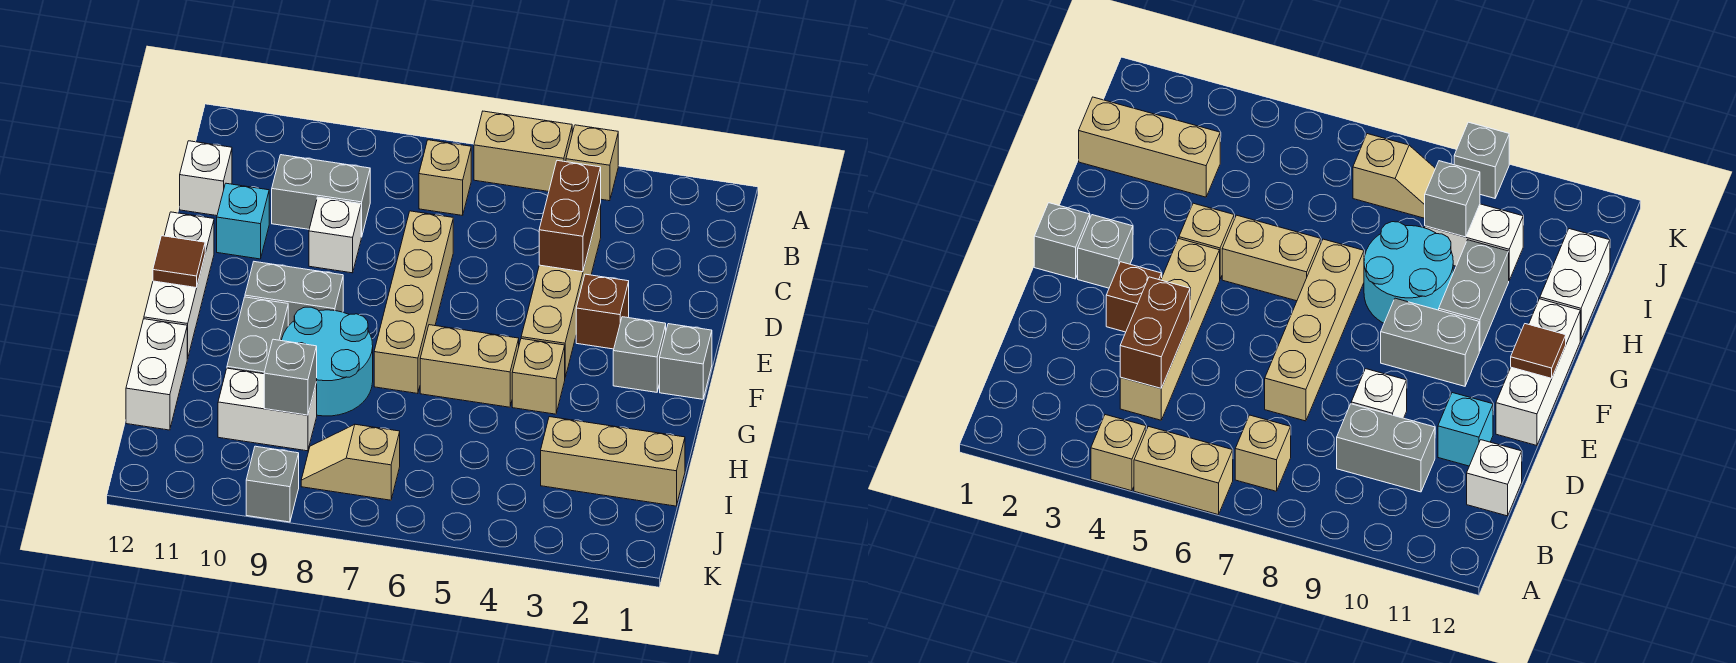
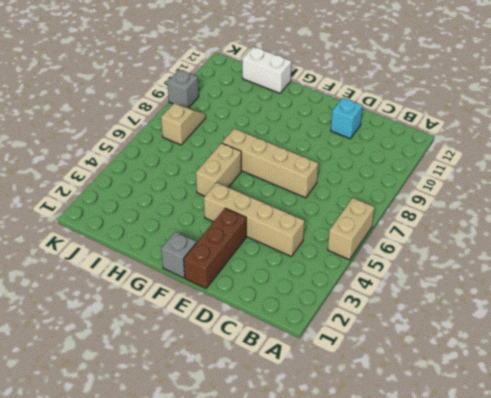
brown brick E1:E3 level 1 -> brown brick E3 level 1
none -> tan brick A4 level 1
none -> tan brick B7 level 1
none -> grey brick C9:C10 level 1

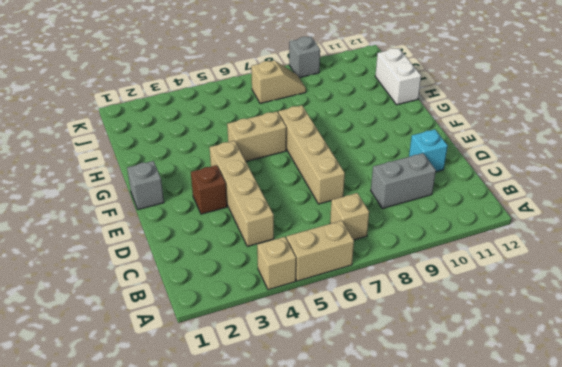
none -> white brick C12 level 1
none -> white brick D9 level 1
none -> white brick E12:G12 level 1

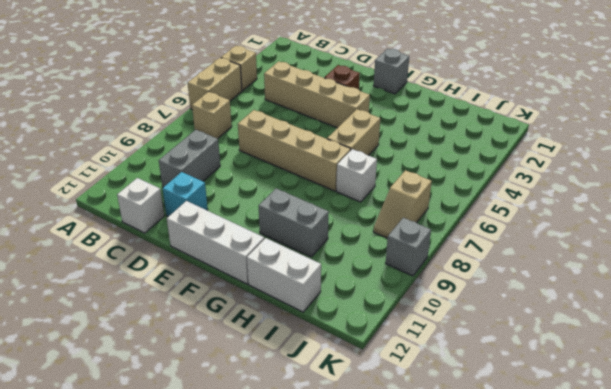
white brick H7 level 1 -> white brick D9 level 1
none -> grey brick F2 level 1
none -> grey brick F9:F10 level 1
none -> tan brick G4 level 1

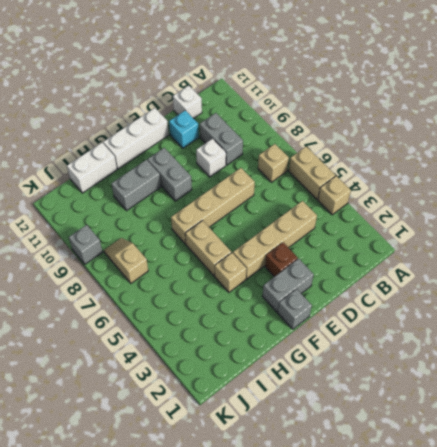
grey brick E2:F2 level 1 -> grey brick F2 level 1
none -> cyan round brick G8:H9 level 1
none -> tan brick I1:I3 level 1
none -> white brick I9:I10 level 1

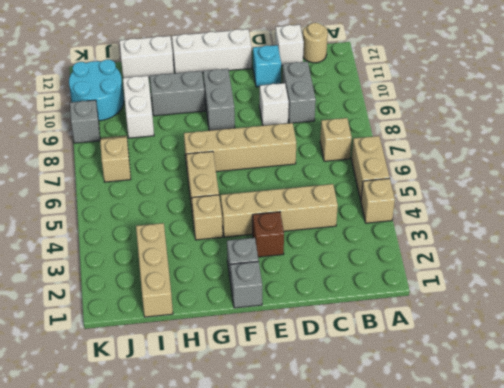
tan round brick B12 level 1 -> none
cyan round brick J10:K11 level 1 -> cyan round brick G8:H9 level 1
none -> brown brick C4:D4 level 2
none -> brown tile F12 level 2
none -> grey brick I9 level 2

